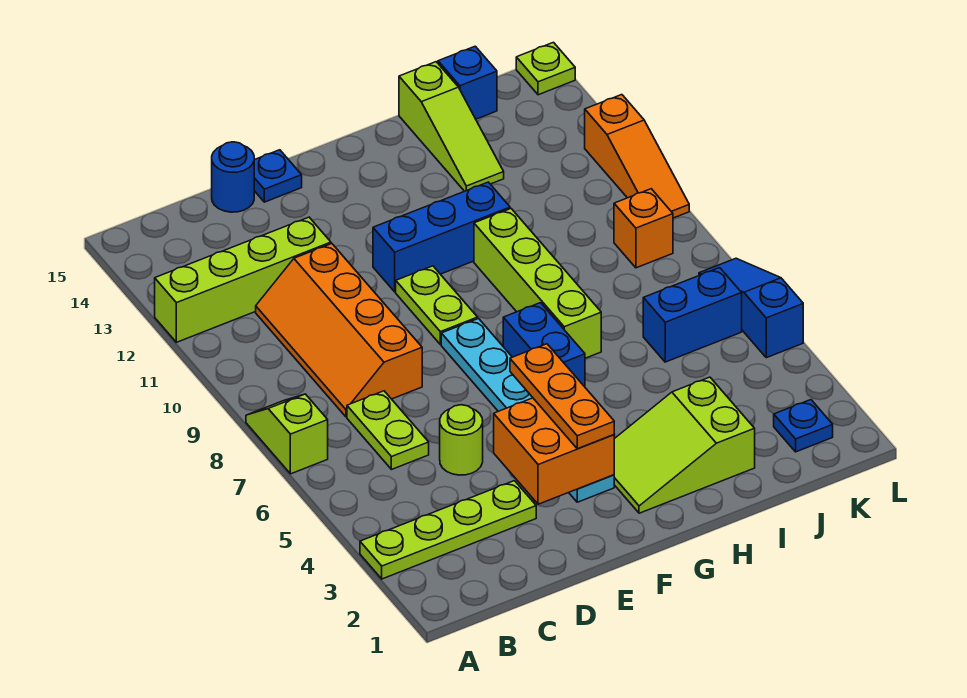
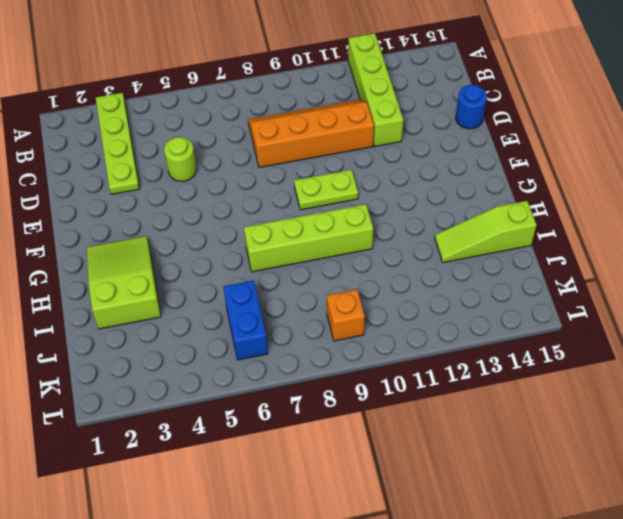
none -> lime slope A7:A8 level 1 top 7
none -> lime plate C6:C7 level 1
none -> blue plate E15 level 1

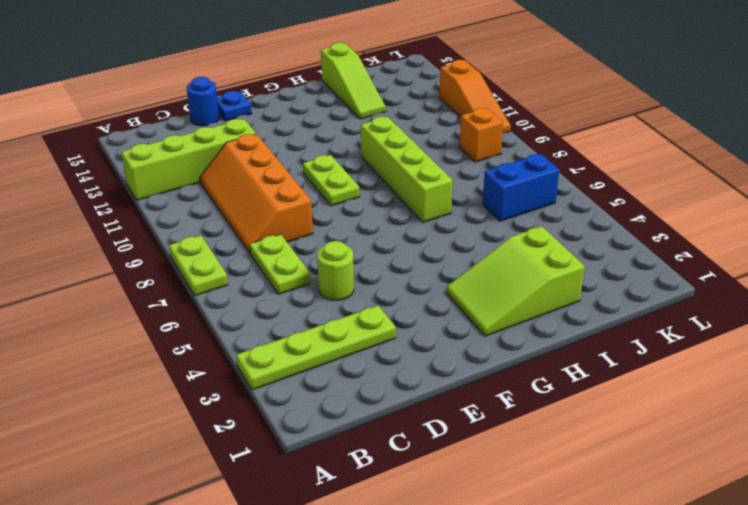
lime plate A7:A8 level 1 -> lime slope A7:A8 level 1 top 7
none -> cyan plate F3:F8 level 1
none -> blue brick F11:H11 level 1
none -> blue brick G6:G7 level 1

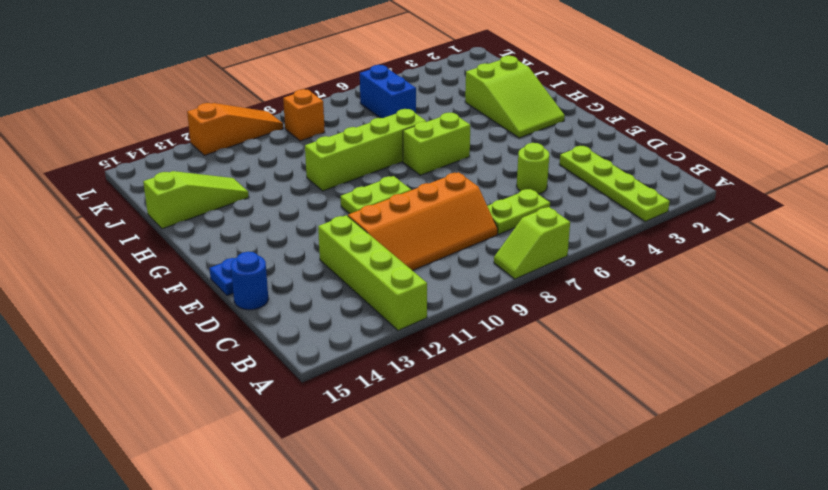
lime brick G6:G7 level 1 -> blue brick G6:G7 level 1
none -> cyan plate F3:F8 level 1
none -> blue brick F11:H11 level 1
none -> blue brick J15 level 1

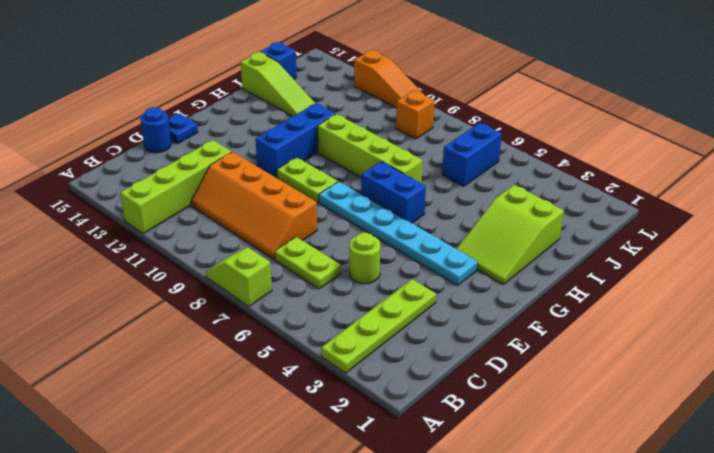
none -> blue plate K2 level 1
none -> blue slope L5:L7 level 1 top 5
none -> lime plate L15 level 1

